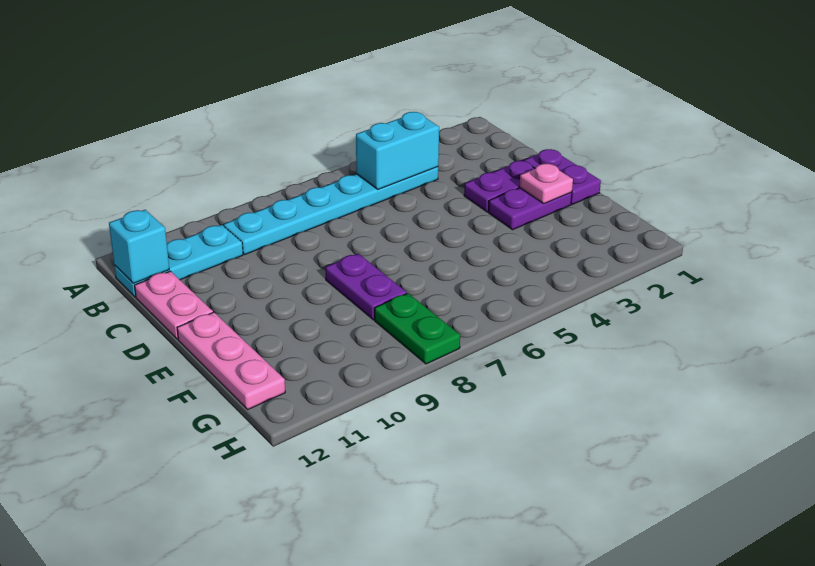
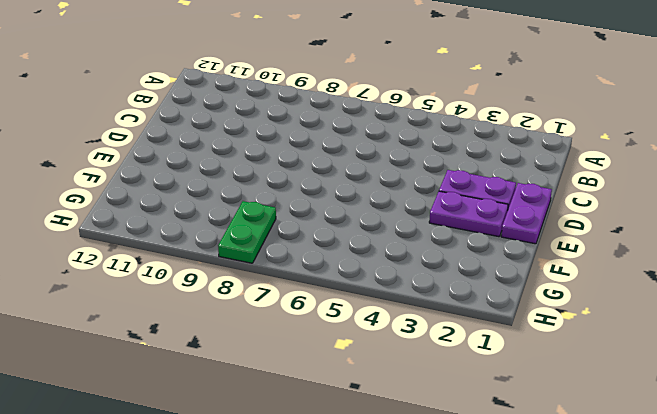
none -> cyan plate B4:B9 level 1
none -> cyan plate B10:B12 level 1
none -> pink plate C12:D12 level 1

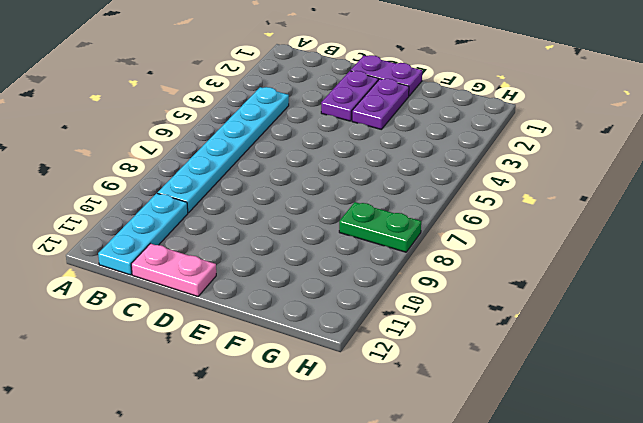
none -> purple plate E8:F8 level 1
none -> pink plate E12:G12 level 1
none -> cyan brick B4:B5 level 2

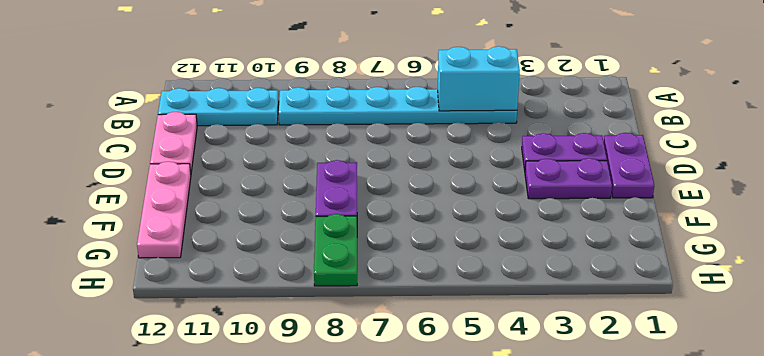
none -> cyan brick B12 level 2
none -> pink plate E2 level 2

